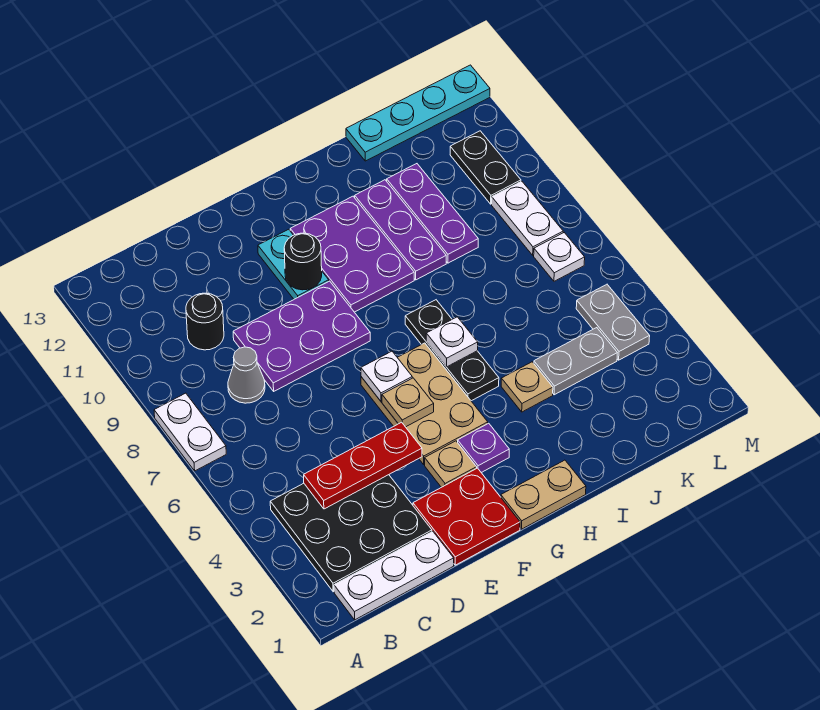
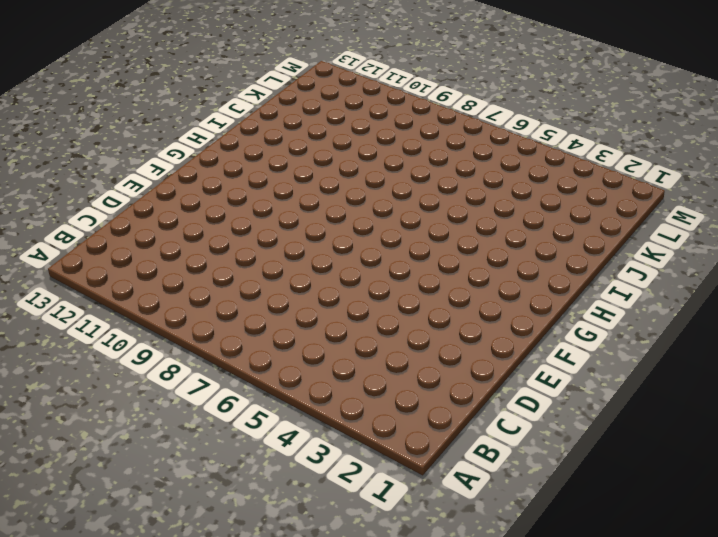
none -> white plate A7:A8 level 1
none -> white plate B1:D1 level 1
none -> black plate B2:D4 level 1

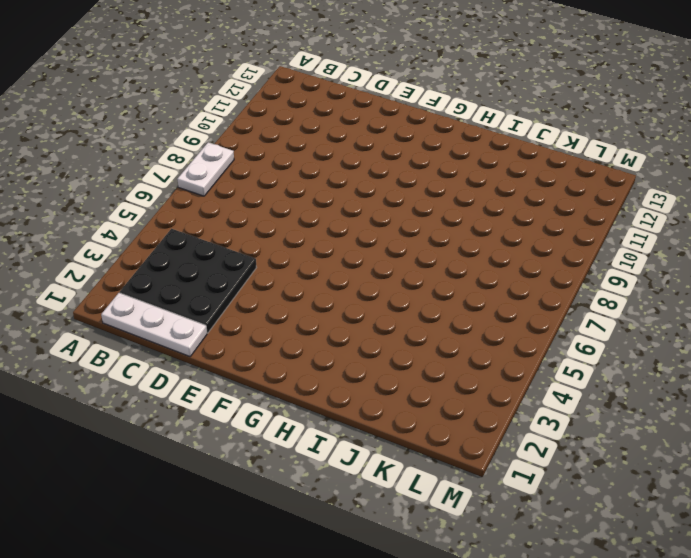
none -> grey cone C8 level 1
none -> black round brick C10 level 1
none -> purple plate D8:F9 level 1

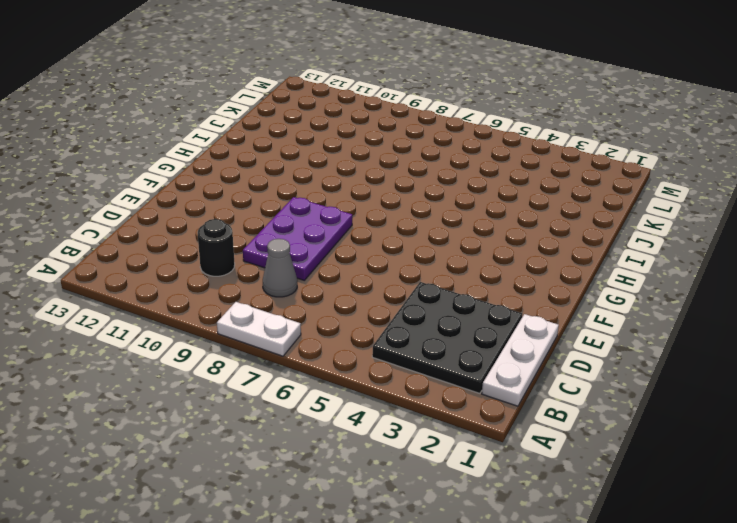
none -> red plate E1:F2 level 1
none -> tan plate F3 level 1
none -> tan plate F4:G6 level 1

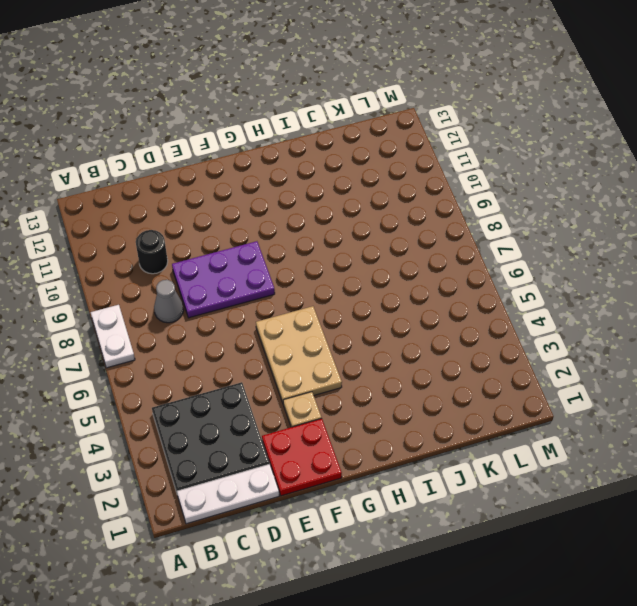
none -> cyan plate F10:F11 level 1
none -> tan plate G1:H1 level 1
none -> purple plate G3 level 1

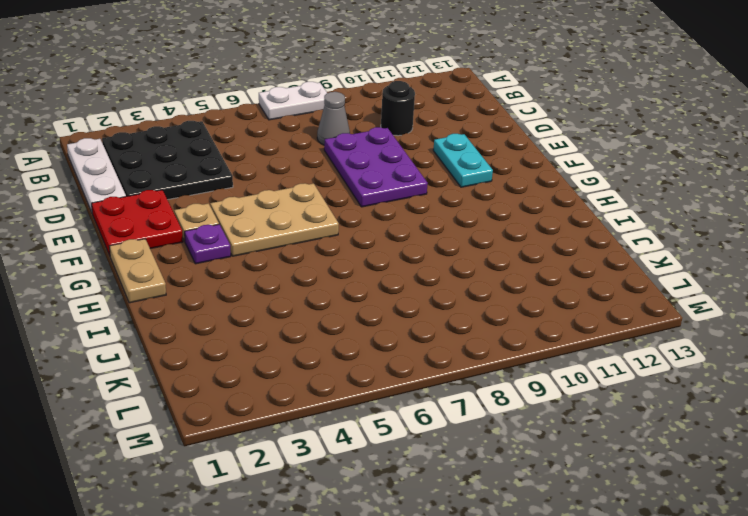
cyan plate E11:F11 level 1 -> cyan plate F10:F11 level 1
none -> purple plate G9:H11 level 1
none -> black plate H5:H7 level 1
none -> tan plate I4 level 1

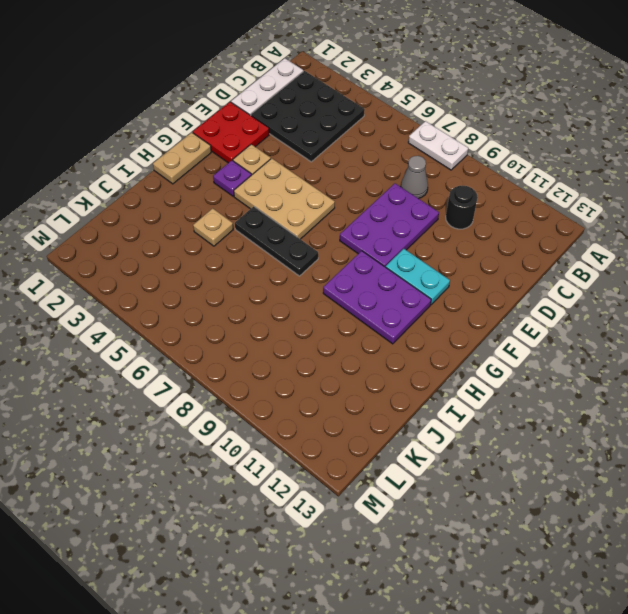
none -> purple plate I9:I11 level 1
none -> grey plate J4:K4 level 1
none -> purple plate J9:J11 level 1

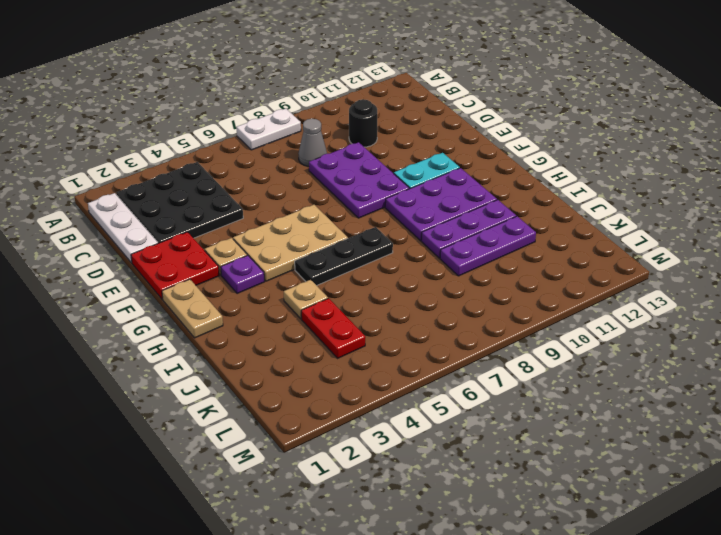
red plate J4:K4 level 1 -> grey plate J4:K4 level 1
none -> cyan plate J13:M13 level 1
none -> grey plate L4:L5 level 1
none -> white plate L7 level 1

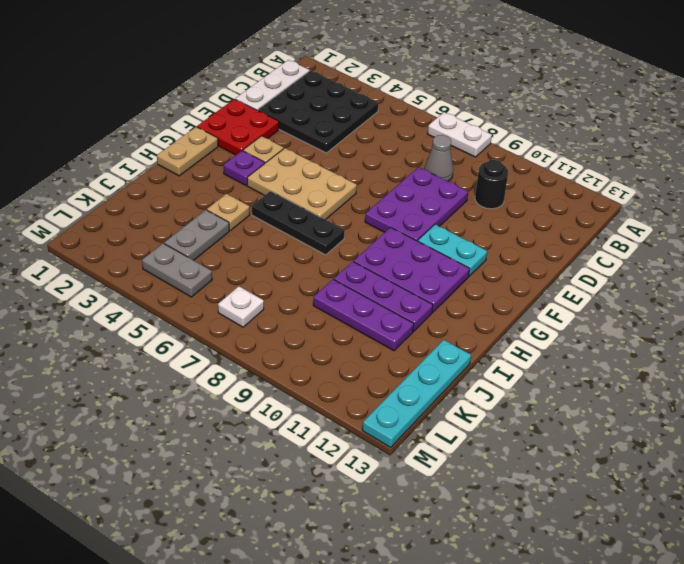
none -> white plate L8:L9 level 1
none -> black plate L10:L11 level 1
none -> red plate C4:E4 level 2

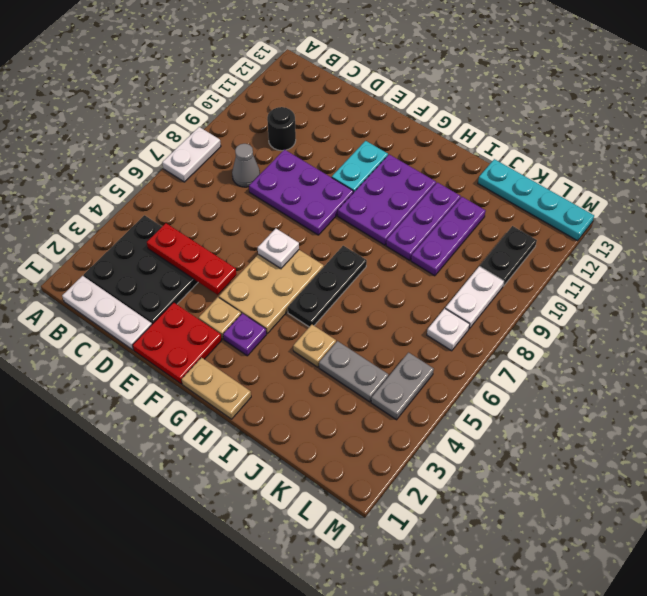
none -> tan plate F5 level 2
none -> black round brick F10 level 2
none -> white plate H6 level 2

